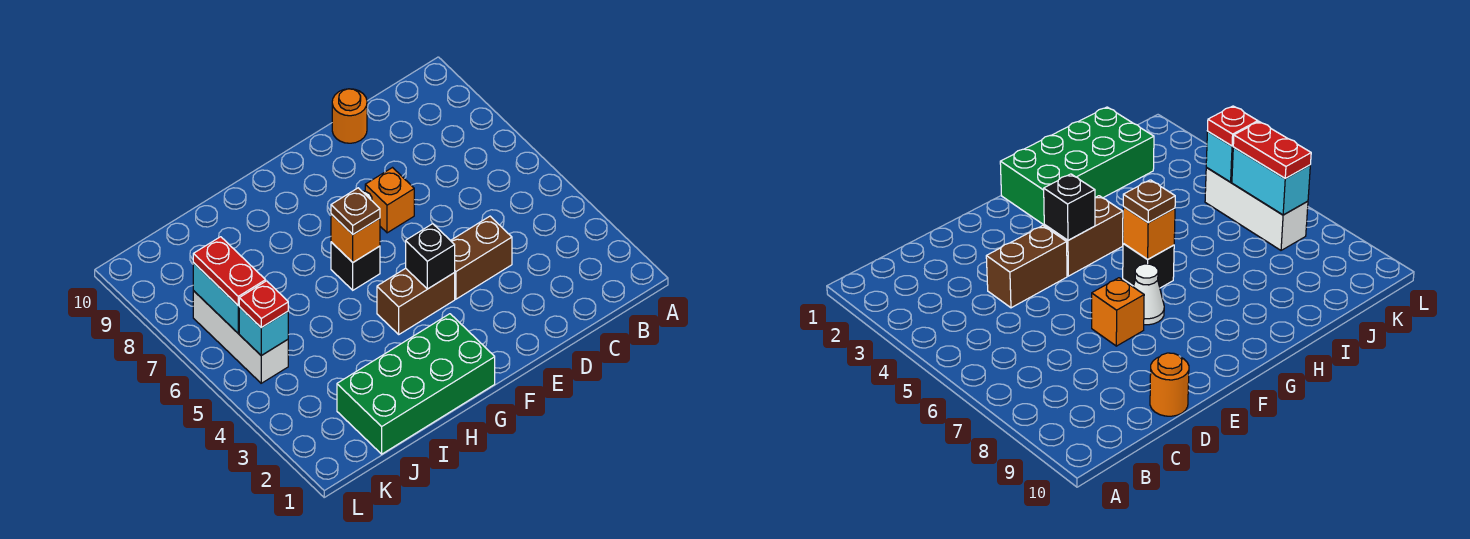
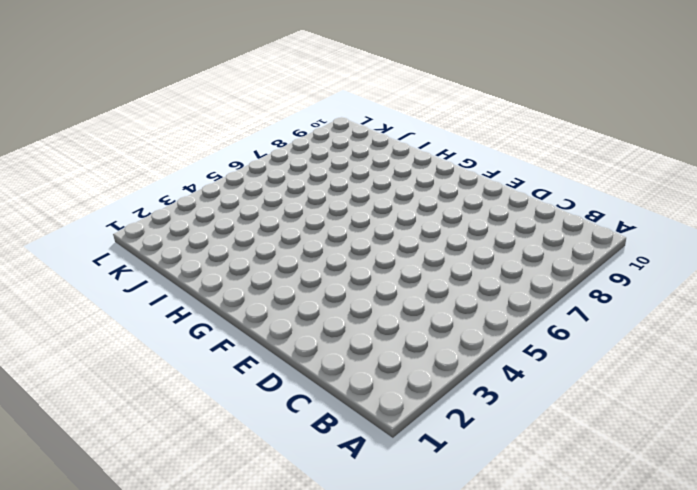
none -> brown brick D4:E4 level 1
none -> orange round brick D10 level 1
none -> orange brick E7 level 1

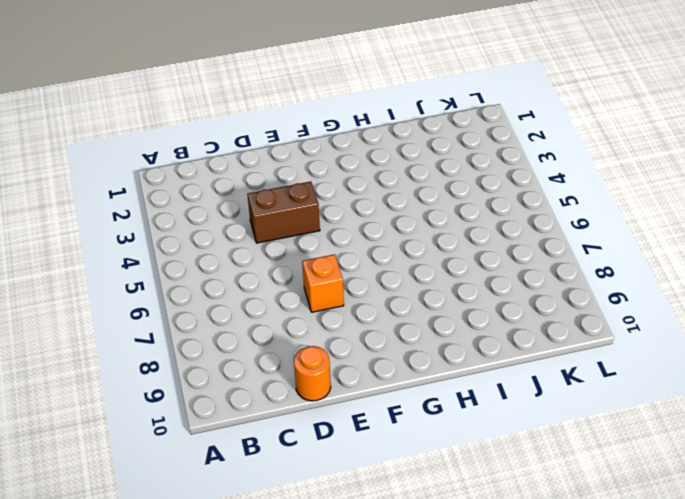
none -> brown brick F4:G4 level 1
none -> white cone F7 level 1
none -> green brick G1:J2 level 1

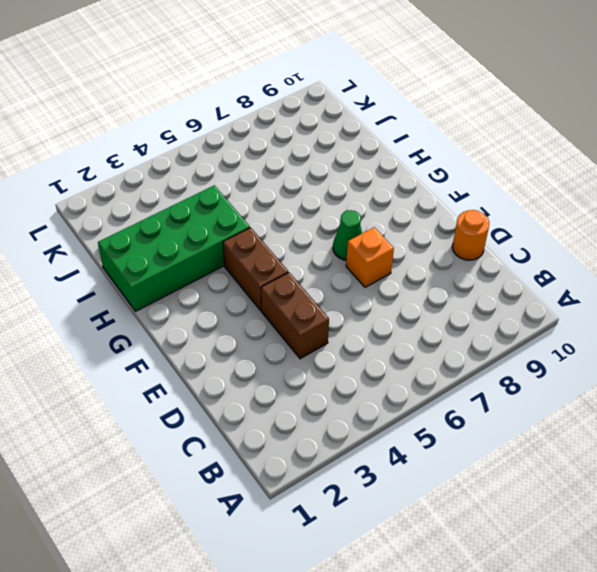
green cone F7 level 1 -> white cone F7 level 1
green brick H1:I4 level 1 -> green brick G1:J2 level 1
none -> black brick G6 level 1
none -> white brick K5:K7 level 1
none -> black brick F4 level 2

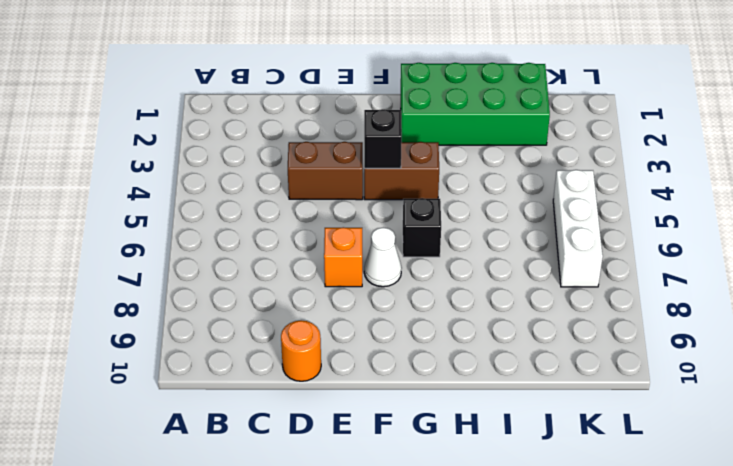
none -> orange brick G6 level 2
none -> cyan brick K5 level 2
none -> cyan brick K6:K7 level 2

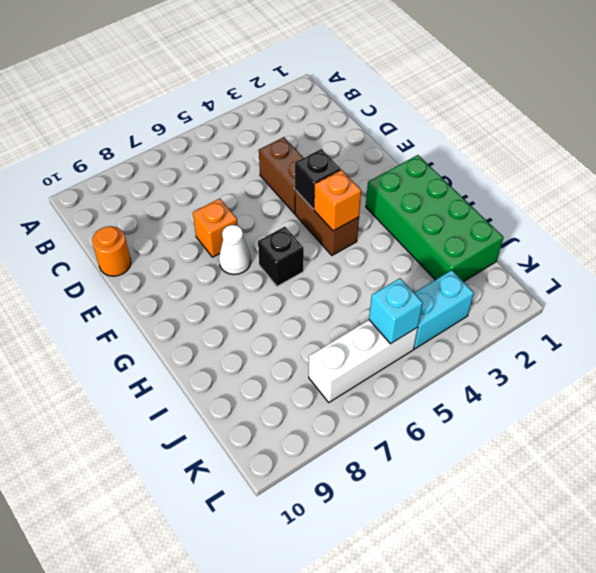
orange brick G4 level 2 -> orange brick G6 level 2
cyan brick K3:K4 level 1 -> cyan brick K6:K7 level 2
none -> brown plate G6 level 3
none -> red plate K5 level 3
none -> red plate K6:K7 level 3

